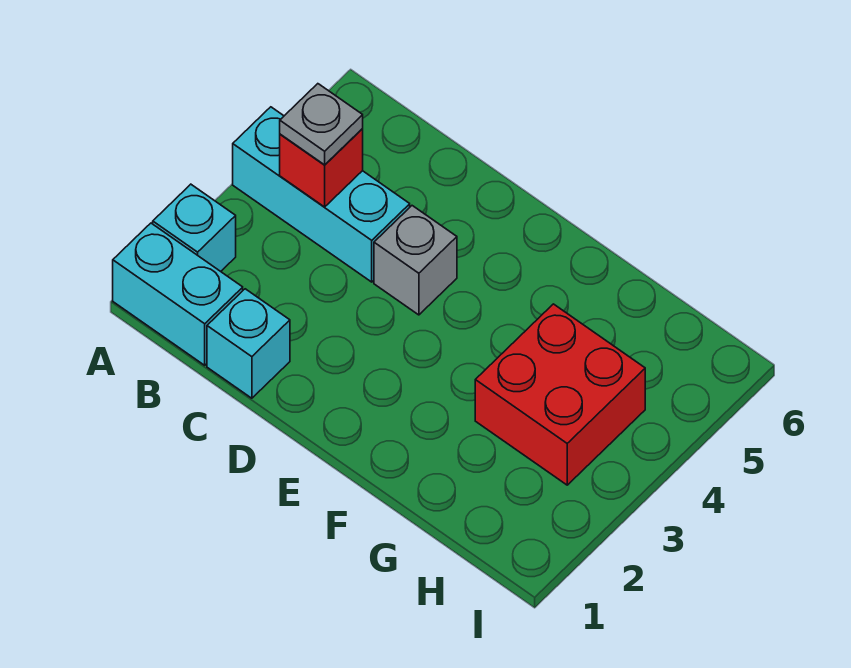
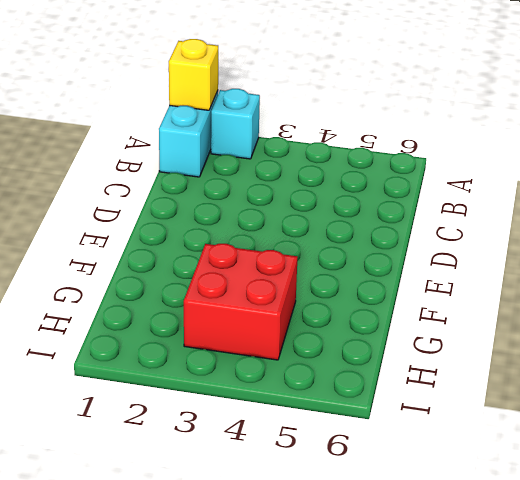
yellow brick A1 level 2 -> none
none -> cyan brick A4:C4 level 1
none -> cyan brick C1 level 1

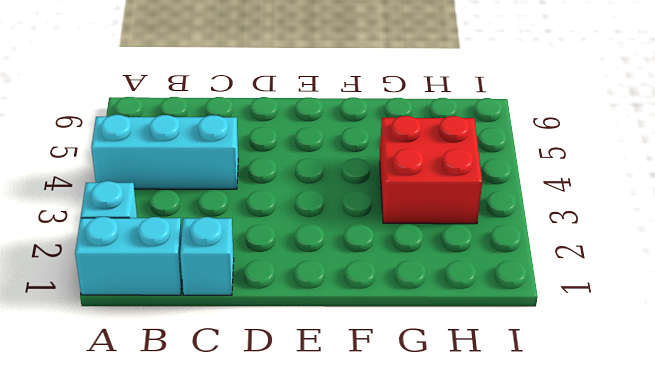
none -> grey brick D4 level 1
none -> red brick B4 level 2

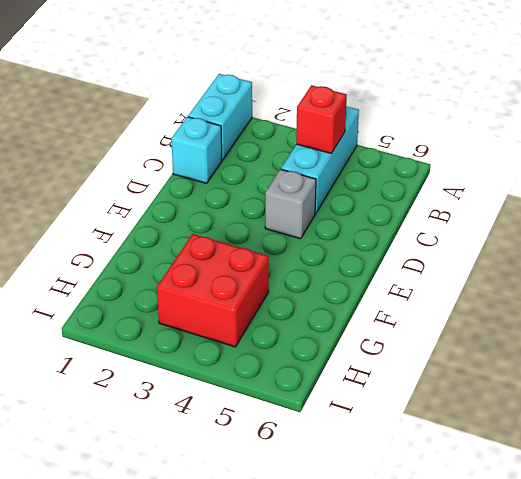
none -> cyan brick A2 level 1
none -> grey plate B4 level 3

